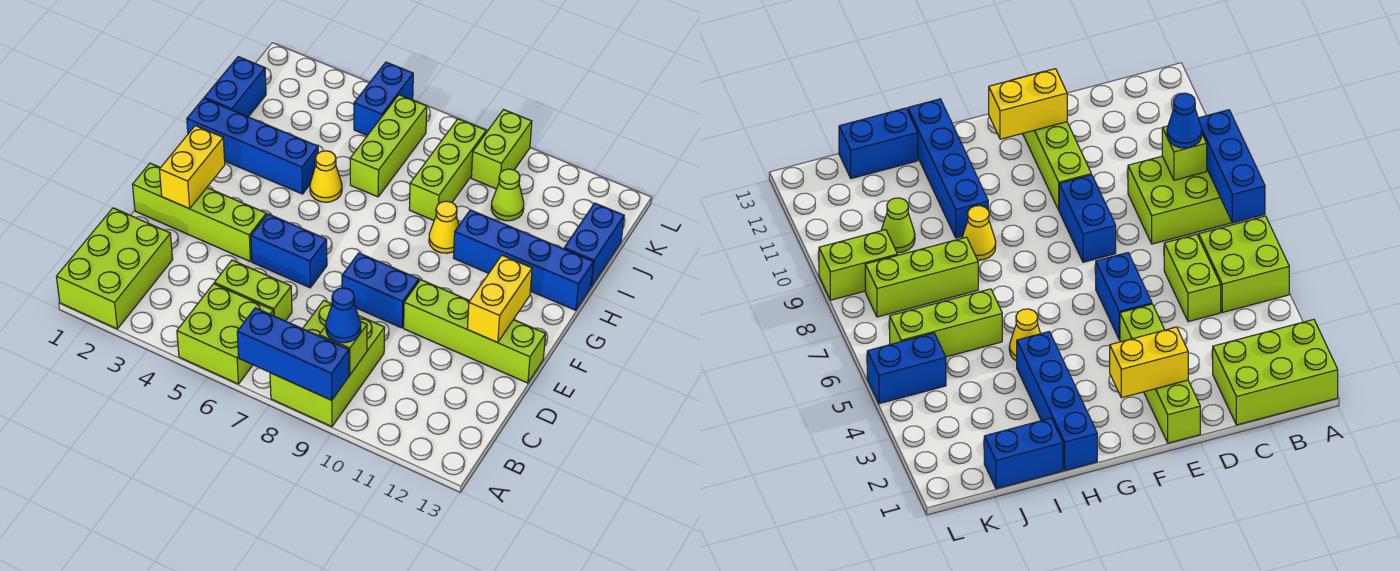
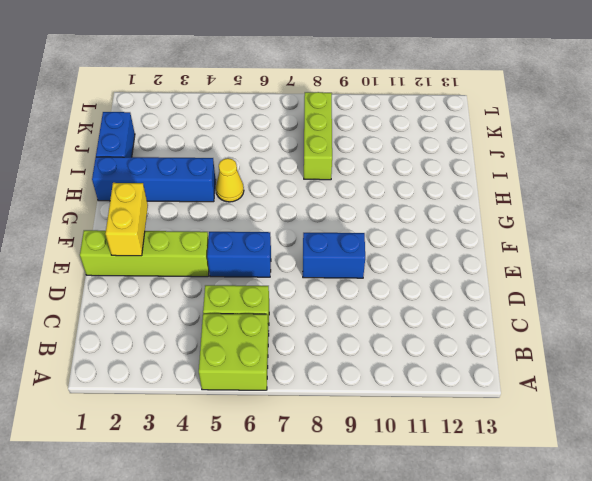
none -> lime brick A1:C2 level 1
none -> lime brick A8:C9 level 1
none -> lime brick E10:E13 level 1

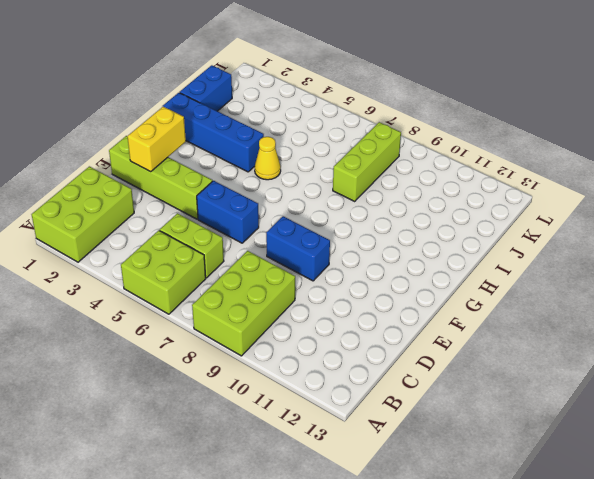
none -> lime brick E10:E13 level 1
none -> yellow cone H9 level 1
none -> blue brick H10:H13 level 1

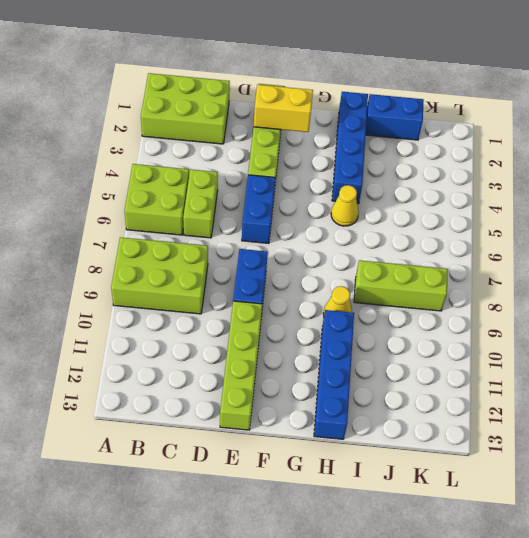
none -> lime brick I6:K6 level 1
none -> blue brick I13:J13 level 1
none -> lime cone J10 level 1

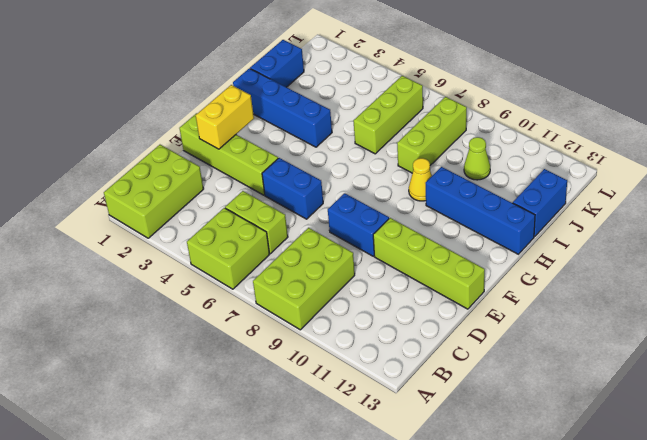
none -> yellow cone H5 level 1
none -> blue brick K5:L5 level 1
none -> lime brick K9:L9 level 1

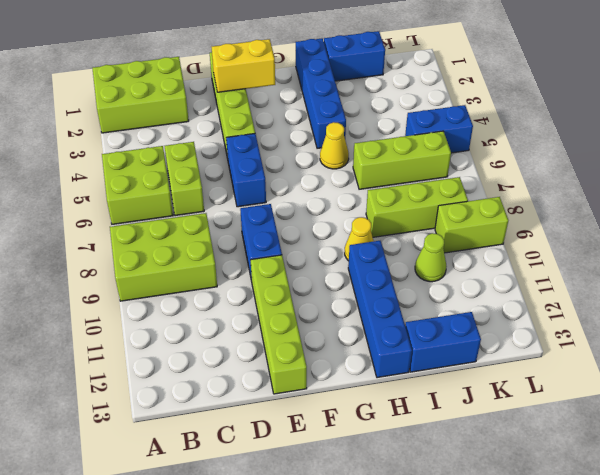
none -> blue brick A7:A9 level 2
none -> lime brick B9 level 2
none -> yellow brick E12:F12 level 2

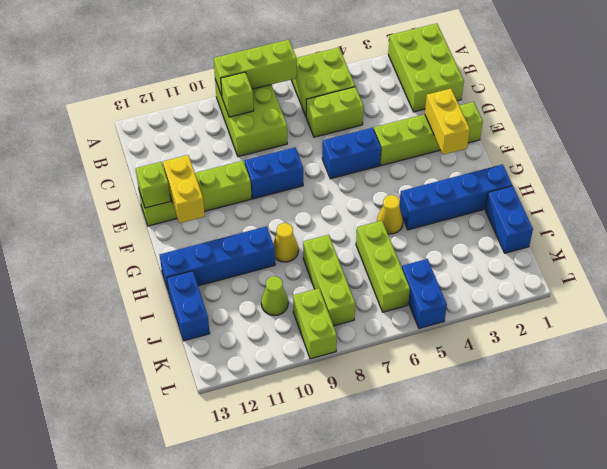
lime brick A7:A9 level 2 -> blue brick A7:A9 level 2
lime brick E13 level 2 -> none
none -> blue cone B9 level 3

